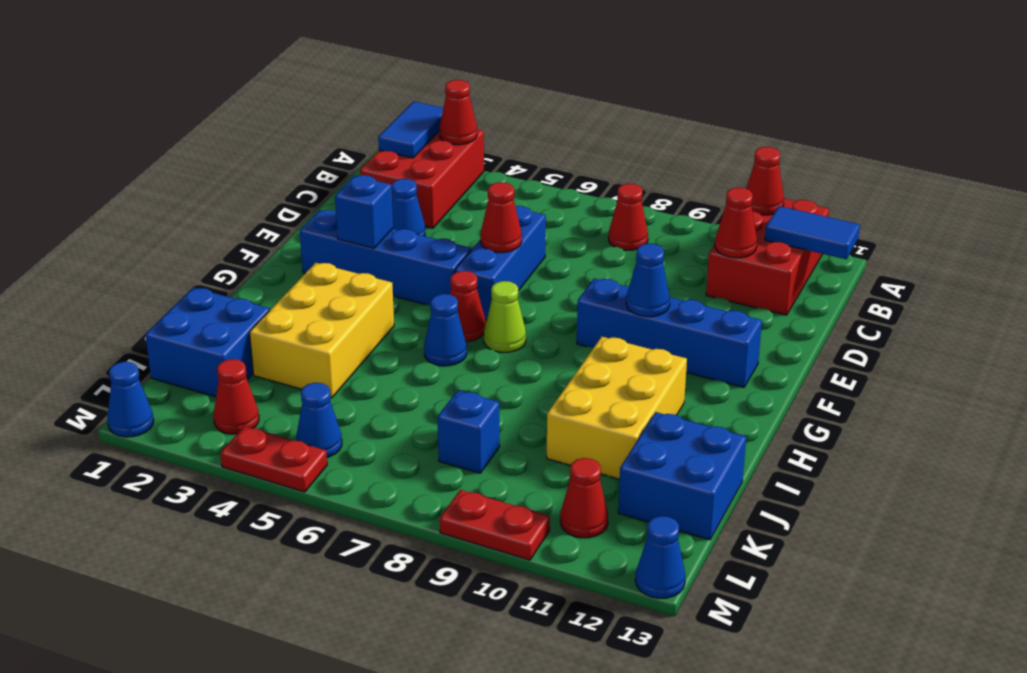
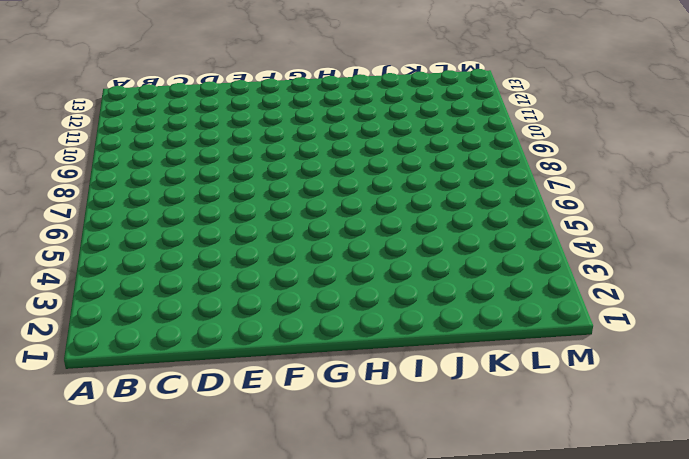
none -> red brick A2:C3 level 1
none -> red brick A11:C12 level 1
none -> red cone B8 level 1
none -> blue cone D3 level 1

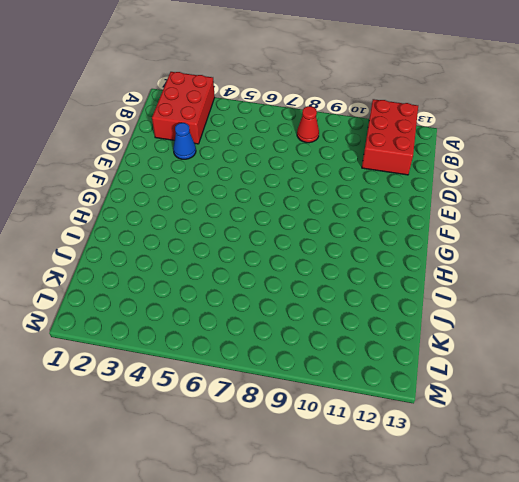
none -> blue brick D6:F6 level 1
none -> blue brick F2:F5 level 1
none -> blue brick F9:F12 level 1
none -> red cone G6 level 1

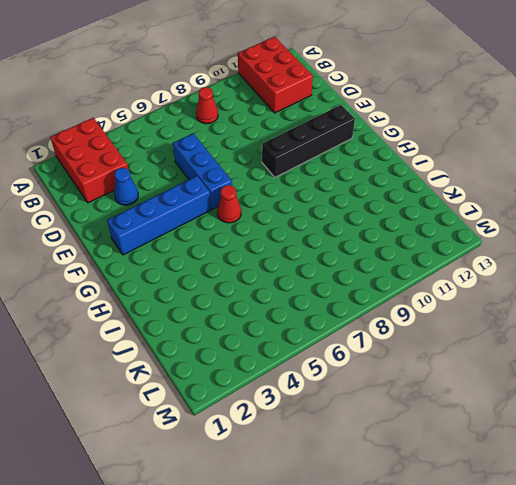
black brick F9:F12 level 1 -> blue brick F9:F12 level 1
none -> lime cone G7 level 1
none -> yellow brick H3:J4 level 1
none -> blue cone H6 level 1
none -> yellow brick H10:J11 level 1

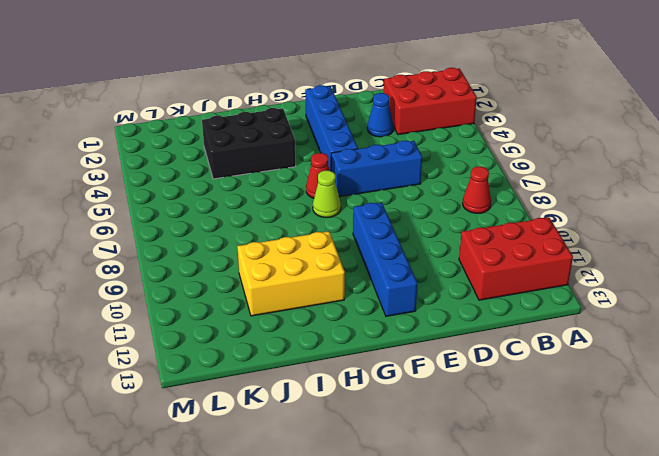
black brick H3:J4 level 1 -> yellow brick H3:J4 level 1
none -> blue cone H6 level 1
none -> blue brick J1:K2 level 1
none -> blue brick J12:K13 level 1
none -> blue brick K8 level 1

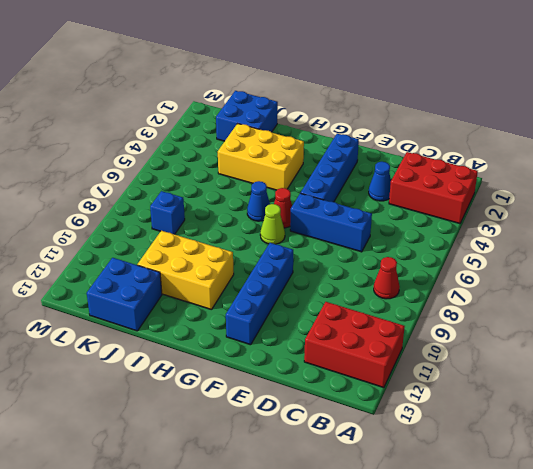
none -> red cone L3 level 1
none -> blue cone L5 level 1
none -> red cone L11 level 1
none -> blue cone M1 level 1

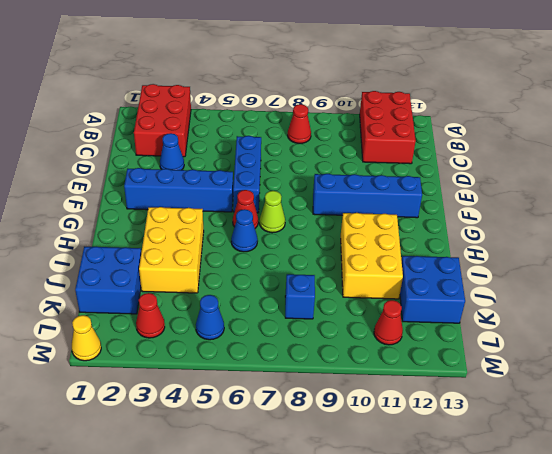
yellow cone M1 level 1 -> blue cone M1 level 1
none -> red plate M4:M5 level 1
none -> red plate M9:M10 level 1
none -> blue cone M13 level 1
none -> blue tile A2:B2 level 2

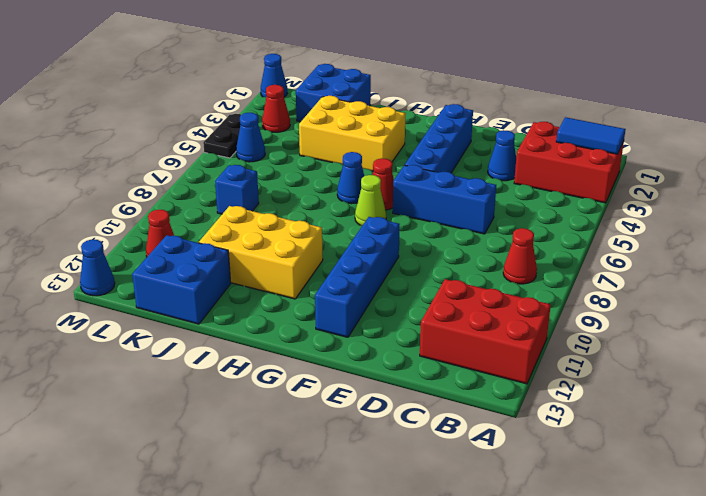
black plate M4:M5 level 1 -> red plate M4:M5 level 1
none -> red plate M9:M10 level 1
none -> red cone A3 level 2
none -> red cone A11 level 2
none -> blue tile B12:B13 level 2

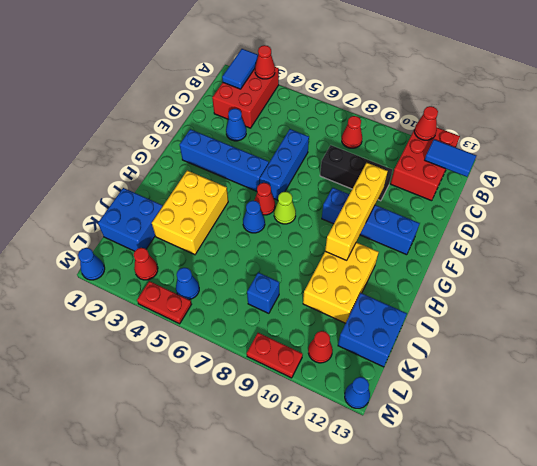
black brick D8:D10 level 1 -> none
yellow brick E10:H10 level 2 -> blue cone F10 level 2
none -> red cone C11 level 2
none -> red cone E6 level 2
none -> blue brick F3 level 2

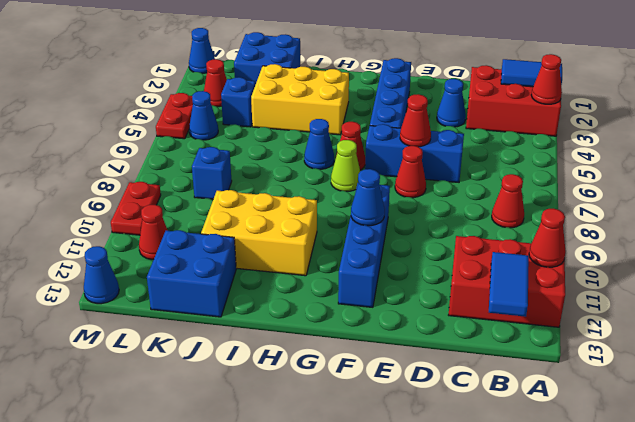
red cone E7 level 1 -> red cone C11 level 2
blue brick K4 level 1 -> blue brick F3 level 2

